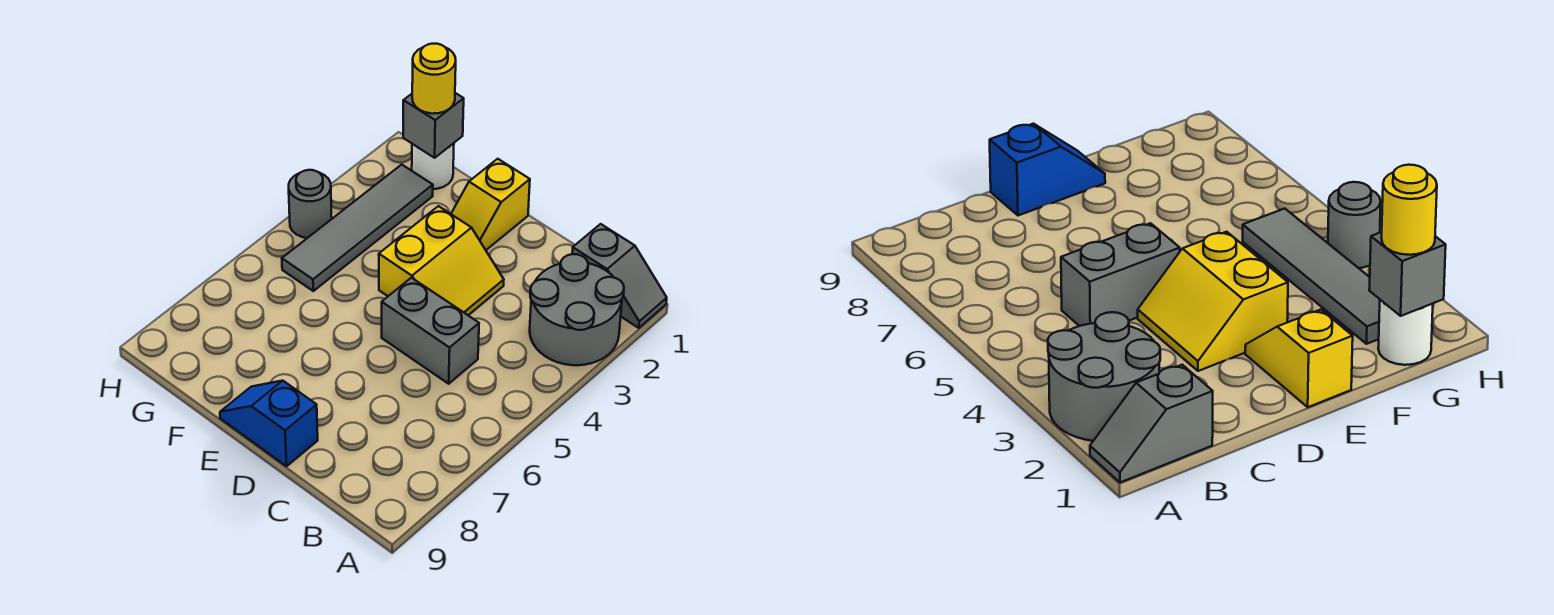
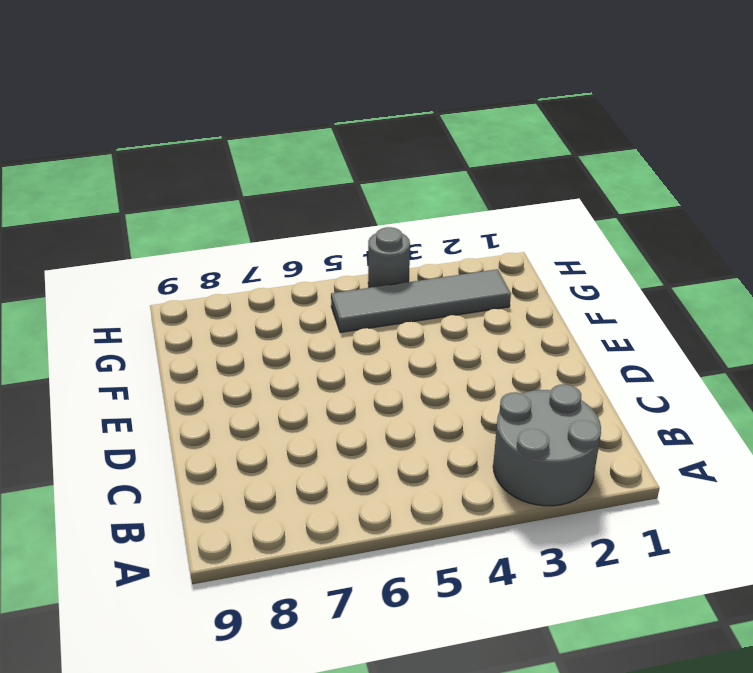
none -> grey slope A1:B1 level 1 top B
none -> grey brick C5:D5 level 1

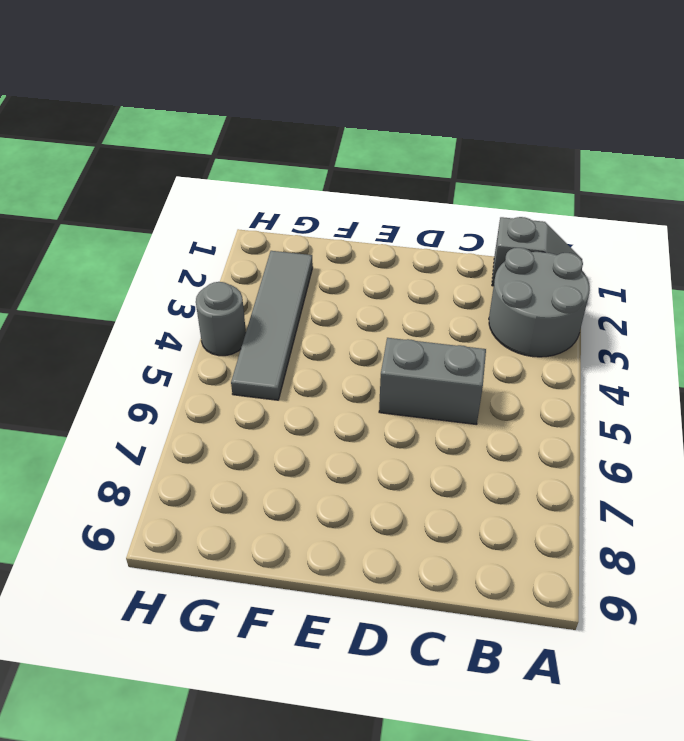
none -> yellow slope D3:E4 level 1 top E
none -> blue slope D9:E9 level 1 top D

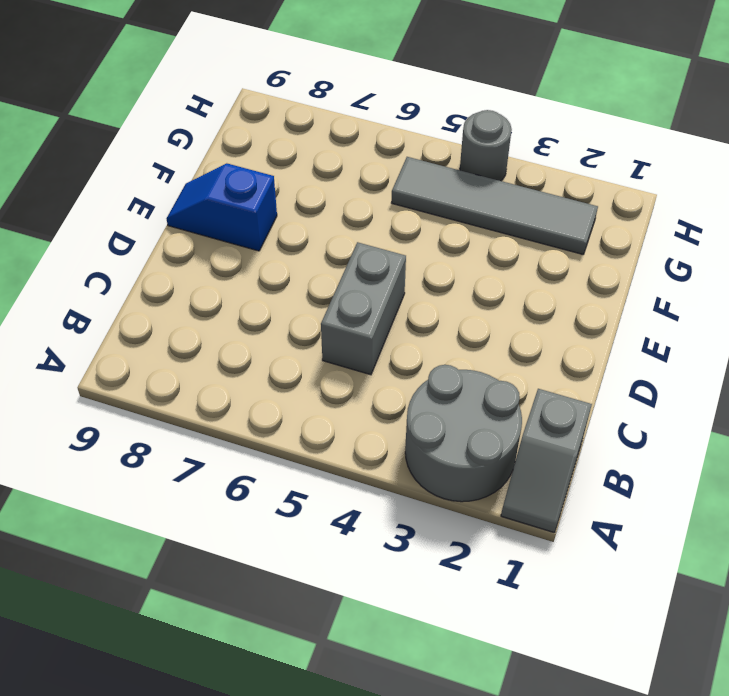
blue slope E8:E9 level 1 top 8 -> blue slope D9:E9 level 1 top D
none -> yellow slope D3:E4 level 1 top E
none -> yellow slope E1:E2 level 1 top 1

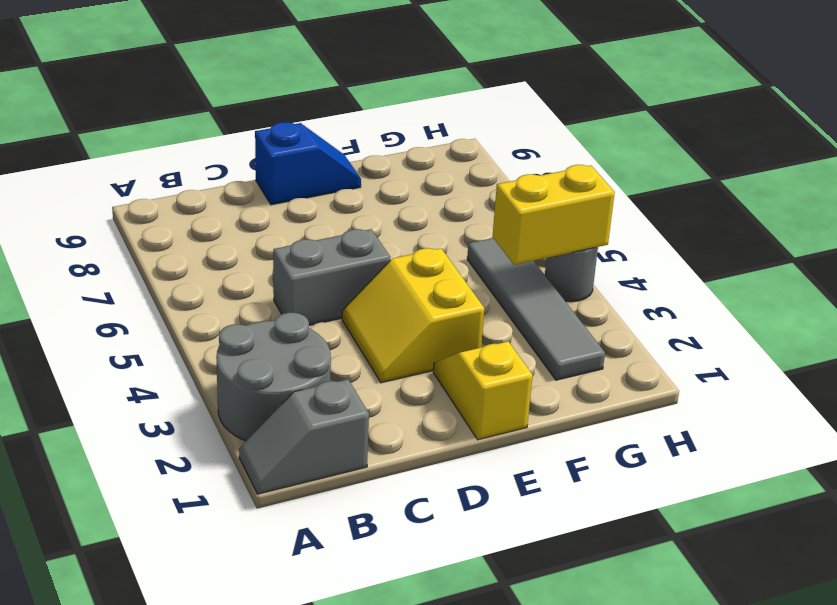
yellow brick G4:H4 level 2 -> none
none -> white round brick G1 level 1
none -> grey brick G1 level 2

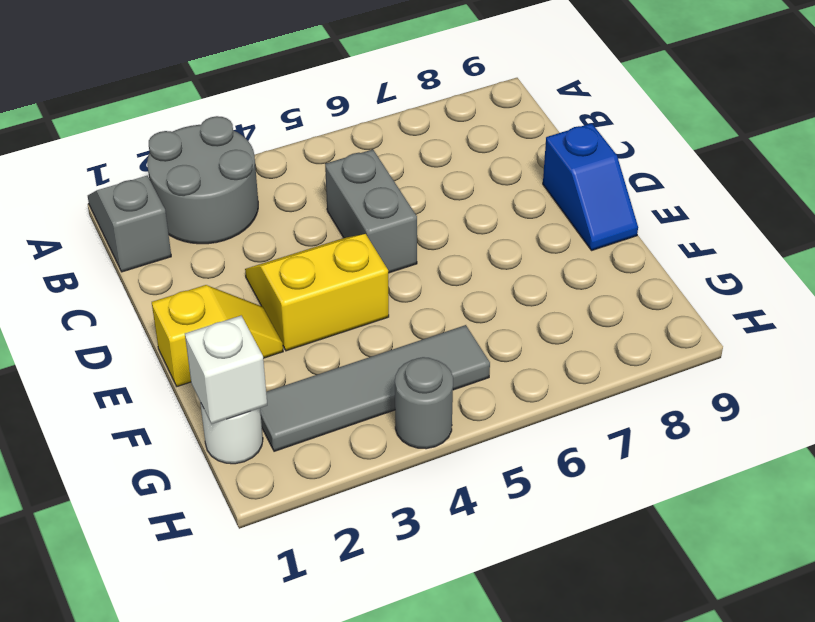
white brick G1 level 2 -> grey brick G1 level 2
none -> yellow round brick G1 level 3

